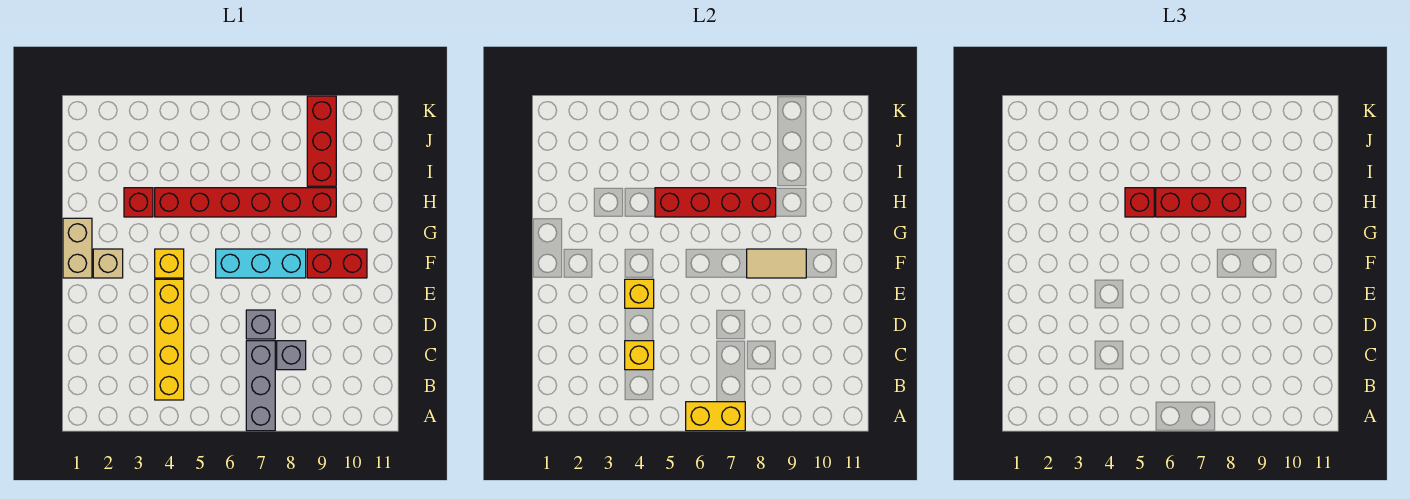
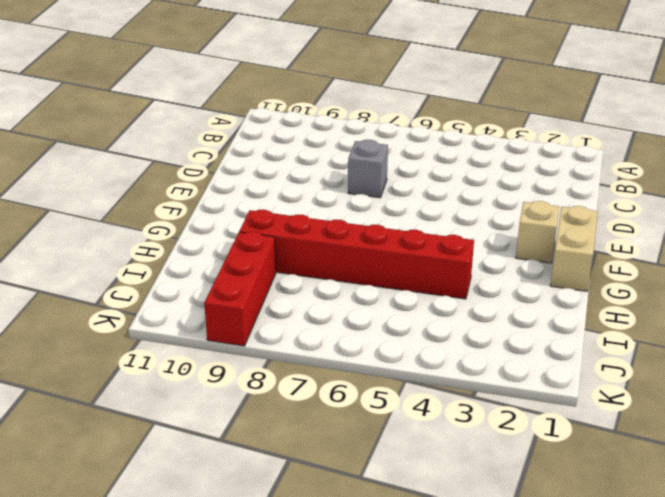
none -> grey brick A7:C7 level 1
none -> yellow brick B4:E4 level 1
none -> grey brick C8 level 1

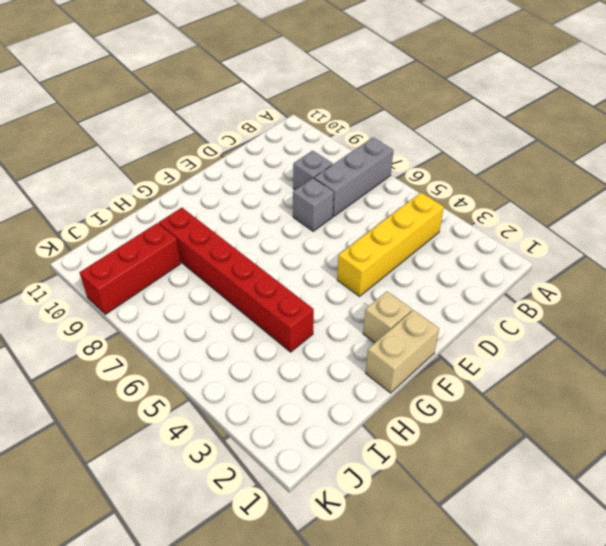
none -> yellow brick F4 level 1
none -> cyan brick F6:F8 level 1
none -> red brick F9:F10 level 1

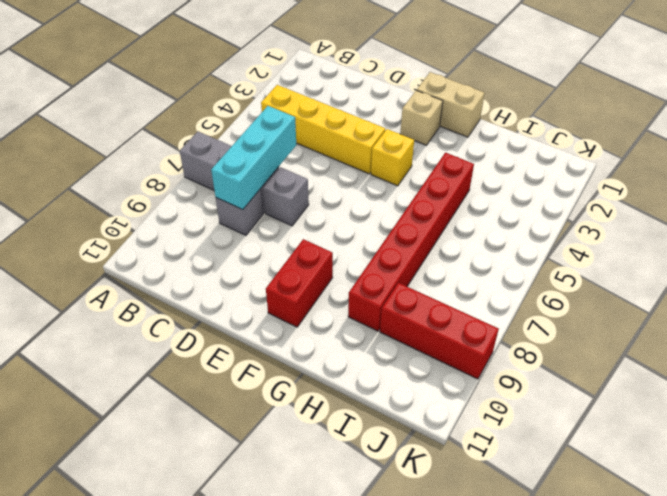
cyan brick C6:C8 level 2 -> cyan brick F6:F8 level 1
none -> red brick H3 level 1
none -> yellow brick A6:A7 level 2
none -> yellow brick C4 level 2

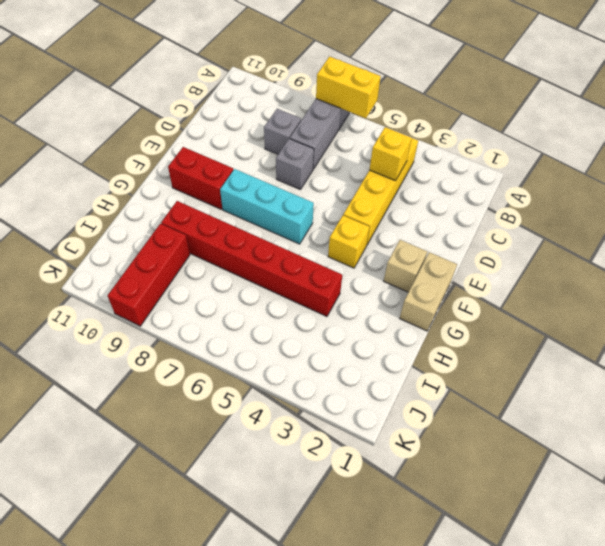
none -> red brick H3 level 1
none -> yellow brick E4 level 2
none -> tan tile F8:F9 level 2

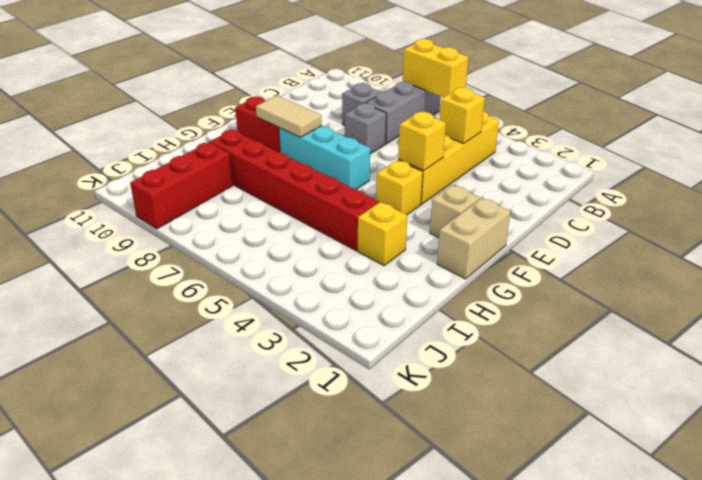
yellow brick H3 level 1 -> red brick H3 level 1
none -> red brick H5:H8 level 2
none -> red brick H5 level 3
none -> red brick H6:H8 level 3

